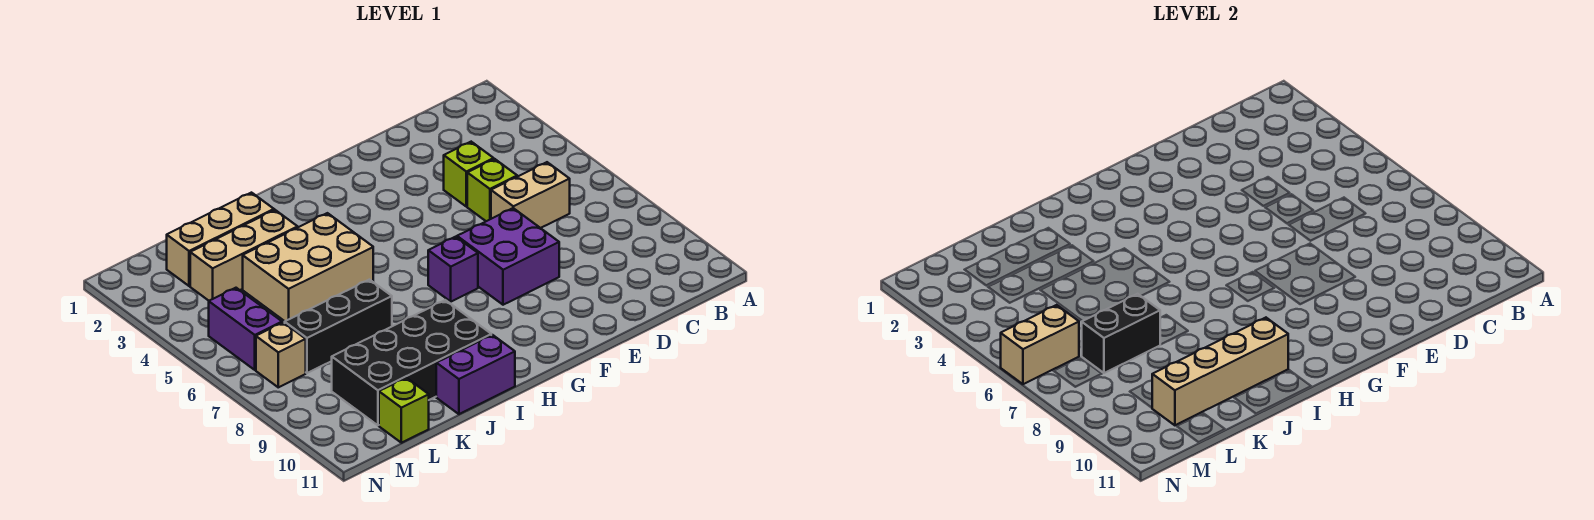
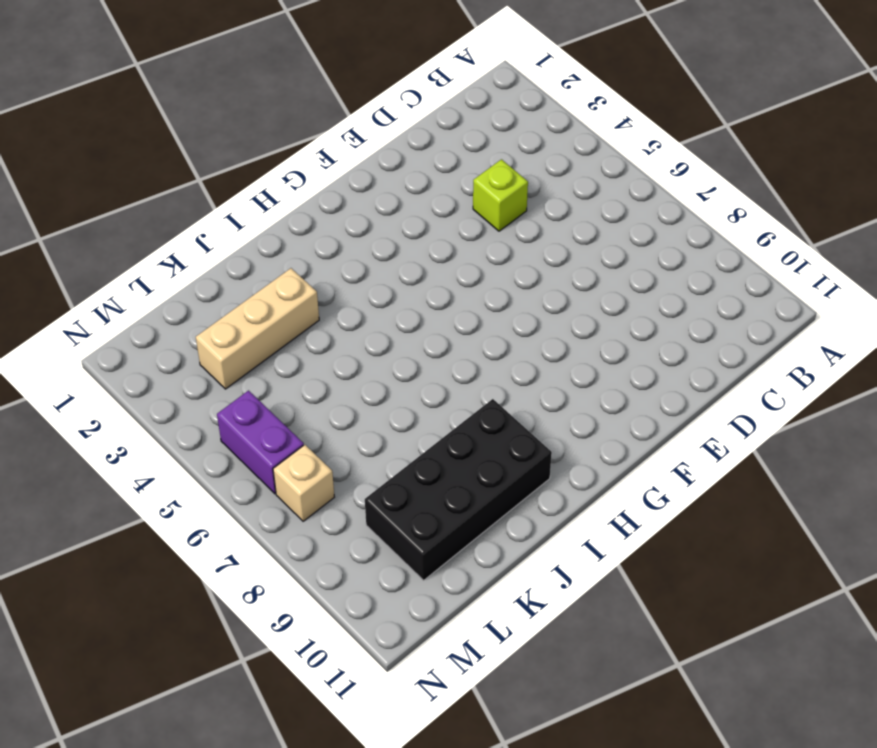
none -> tan brick C6:D6 level 1
none -> lime brick D5 level 1
none -> purple brick E7:F8 level 1

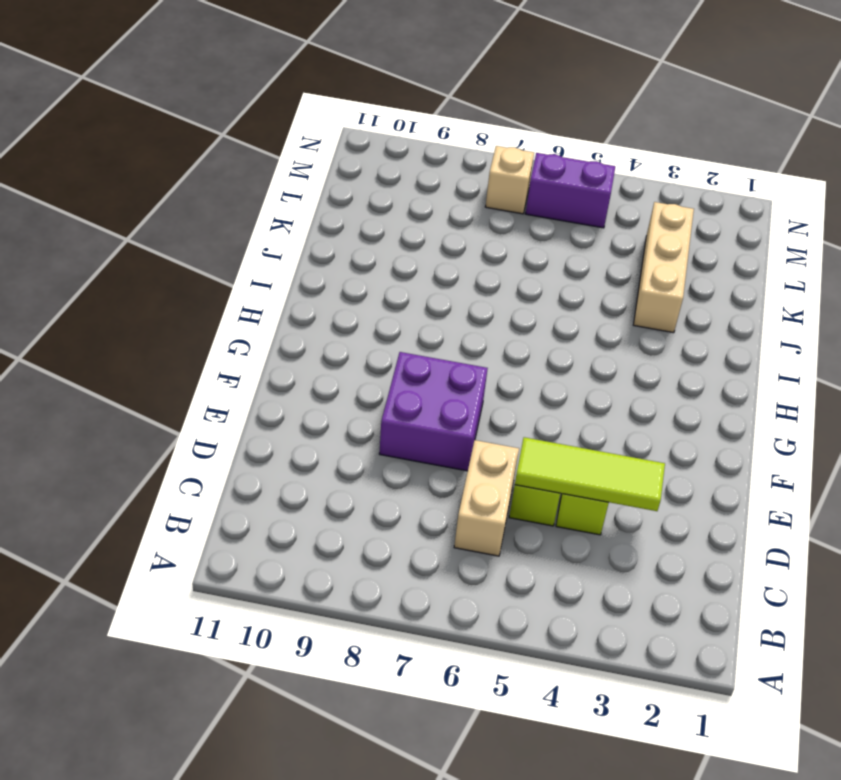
lime tile D3:D5 level 2 -> none
none -> purple brick G7 level 1
none -> tan brick I4:K5 level 1
none -> black brick I9:L10 level 1

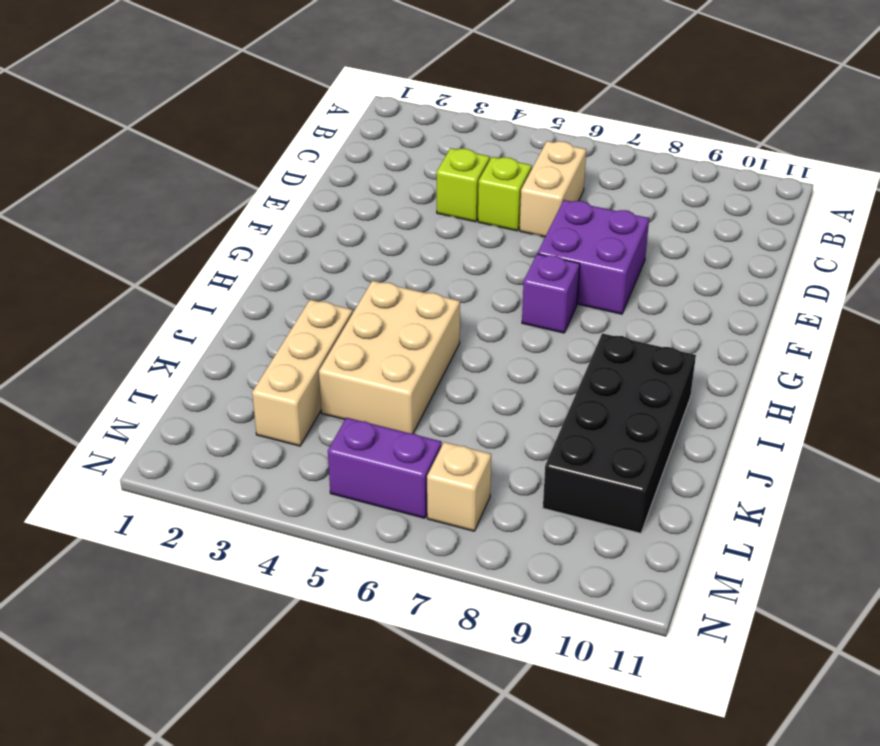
none -> purple brick I11:J11 level 1
none -> tan brick J2:L2 level 1
none -> black brick J7:L7 level 1

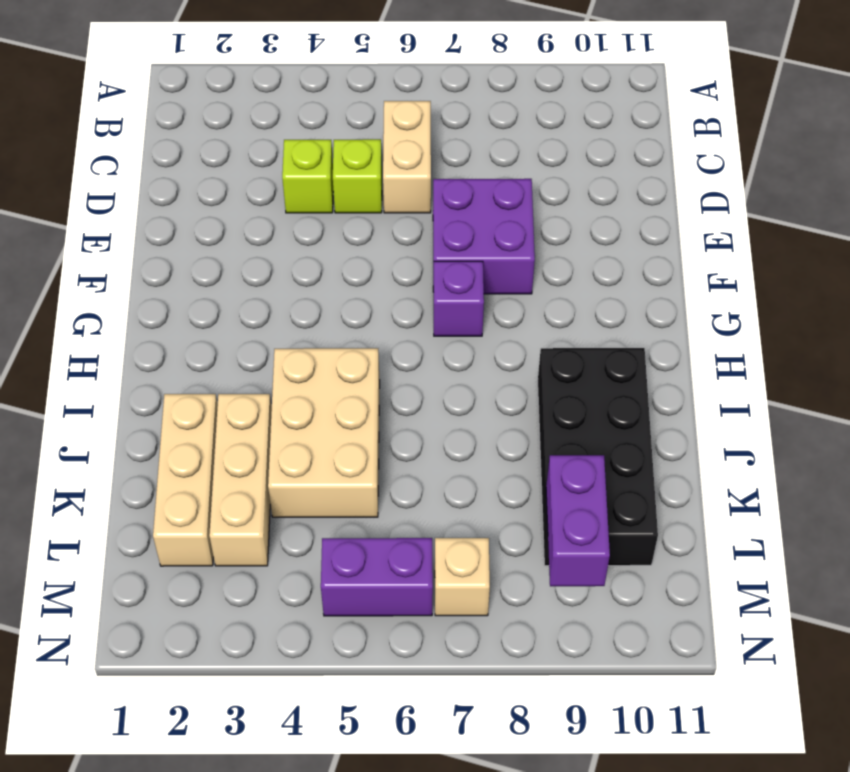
purple brick L9:M9 level 2 -> purple brick I11:J11 level 1
none -> black brick J7:L7 level 1
none -> lime brick L11 level 1
none -> tan brick I10:L10 level 2

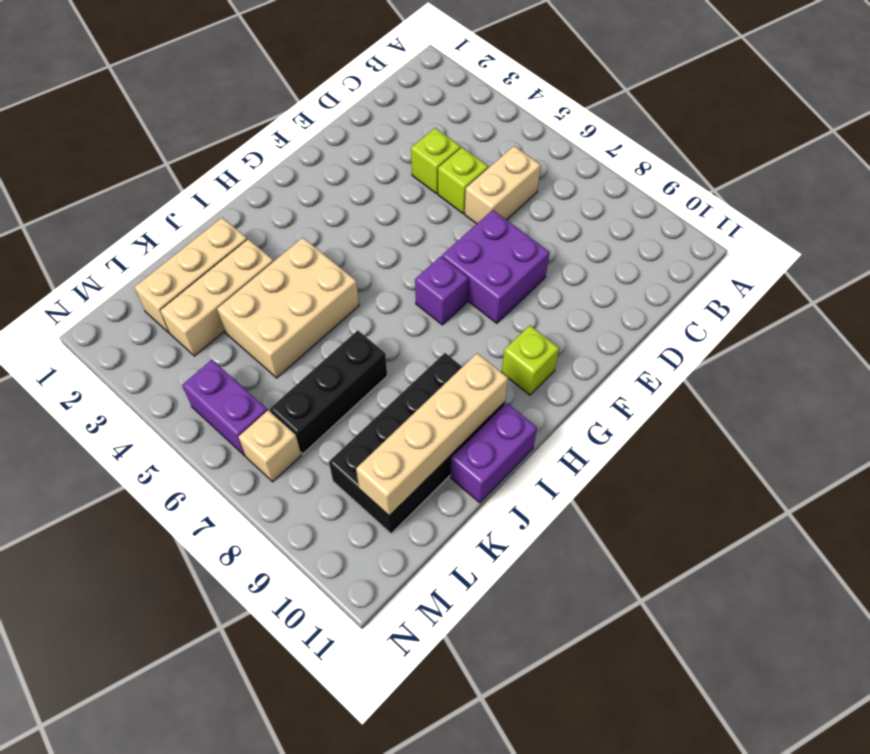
lime brick G10 level 1 -> lime brick L11 level 1
none -> black brick K7:L7 level 2
none -> tan brick M6:N6 level 2

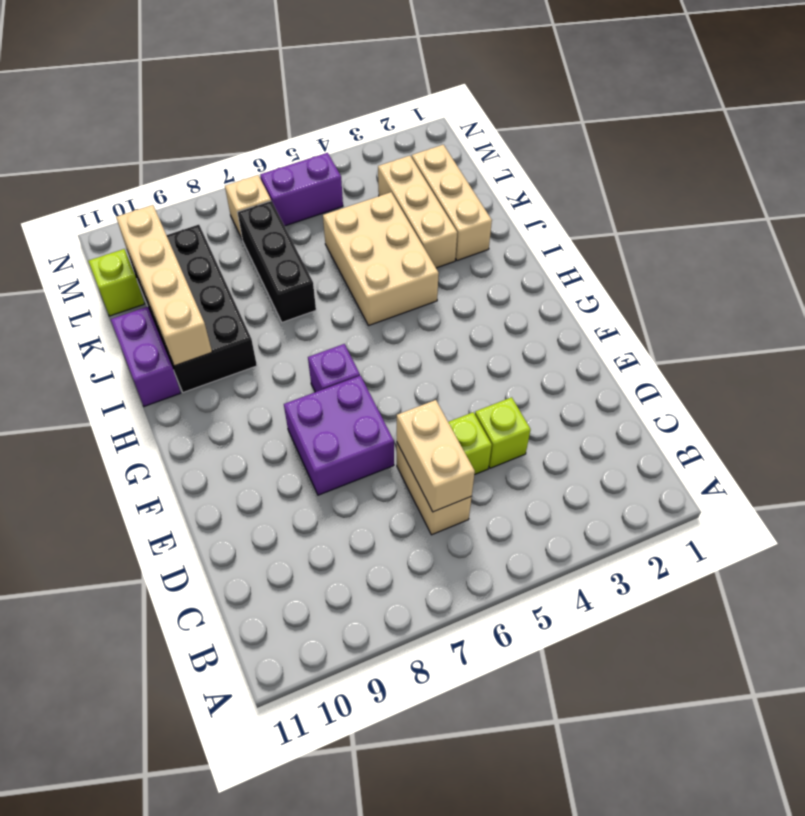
tan brick C6:D6 level 2 -> tan brick M6:N6 level 2
none -> black brick K7:L7 level 2

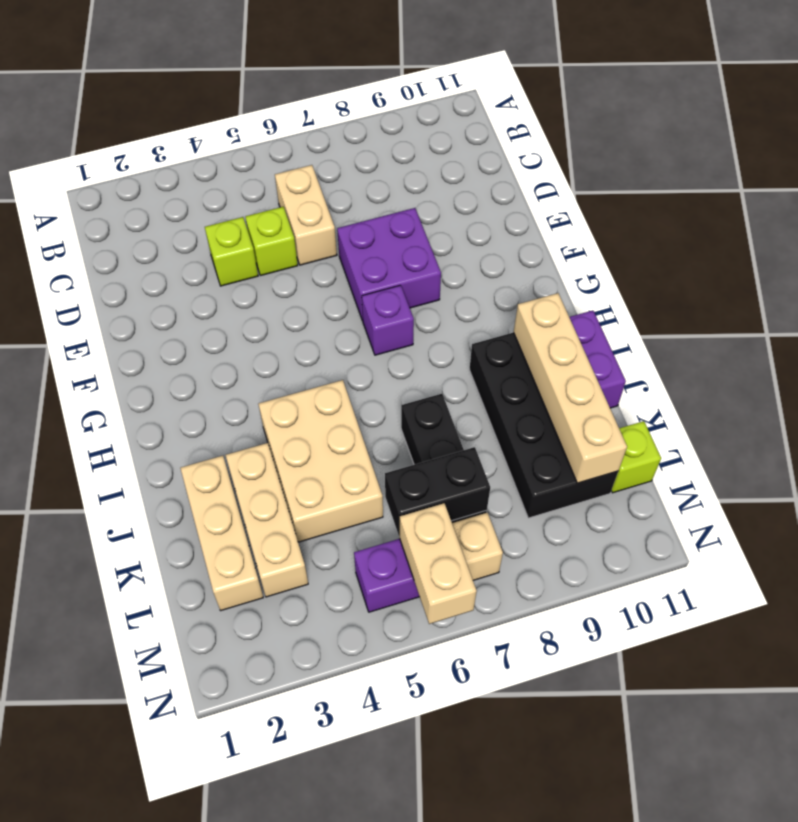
black brick L6:L7 level 2 -> black brick K7:L7 level 2

